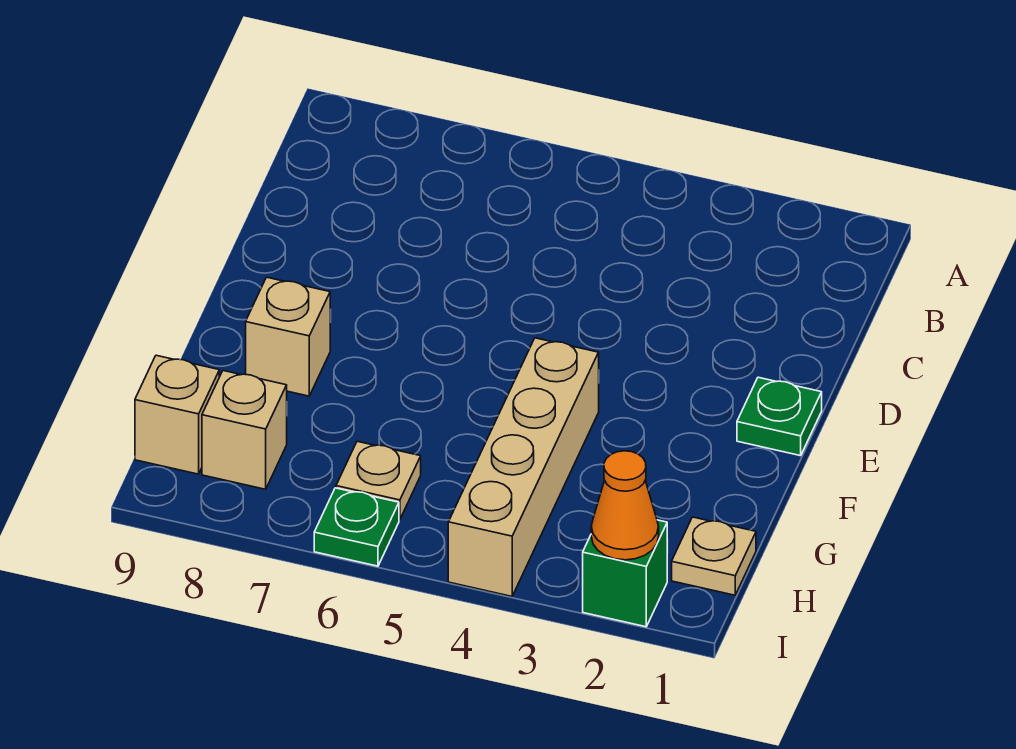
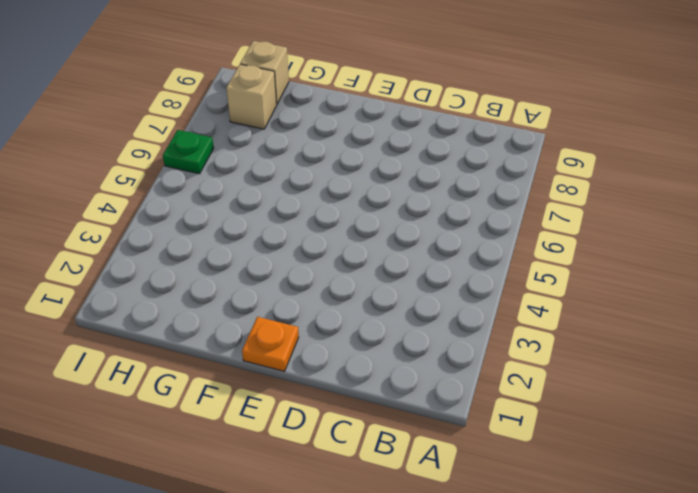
orange plate E1 level 1 -> green plate E1 level 1
none -> tan brick F4:I4 level 1
none -> tan brick F8 level 1

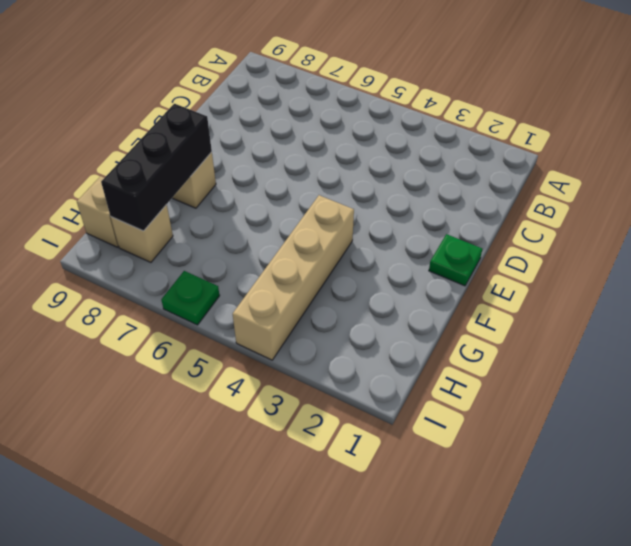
black brick F8:H8 level 2 -> none
none -> tan plate H1 level 1
none -> tan plate H6 level 1

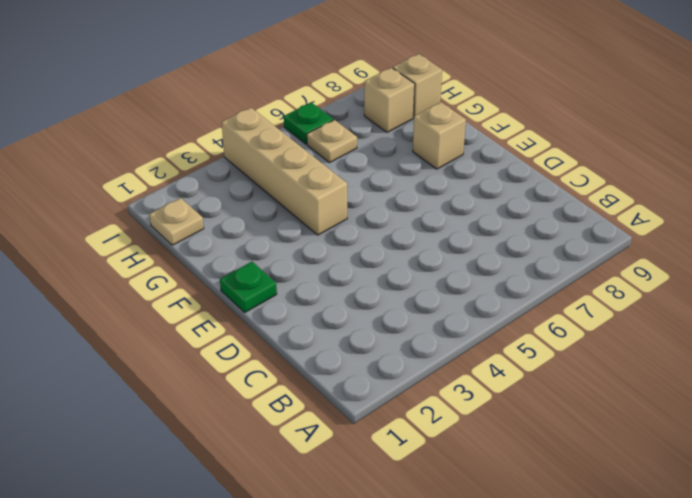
none -> green brick I2 level 1
none -> orange cone I2 level 2

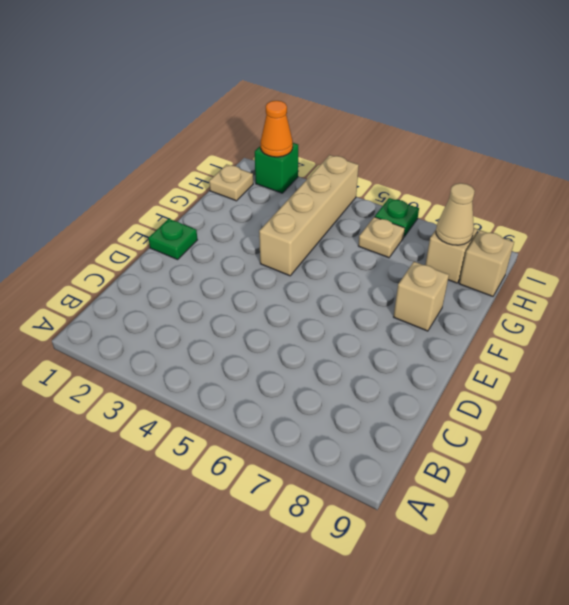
tan cone H8 level 2 -> none

